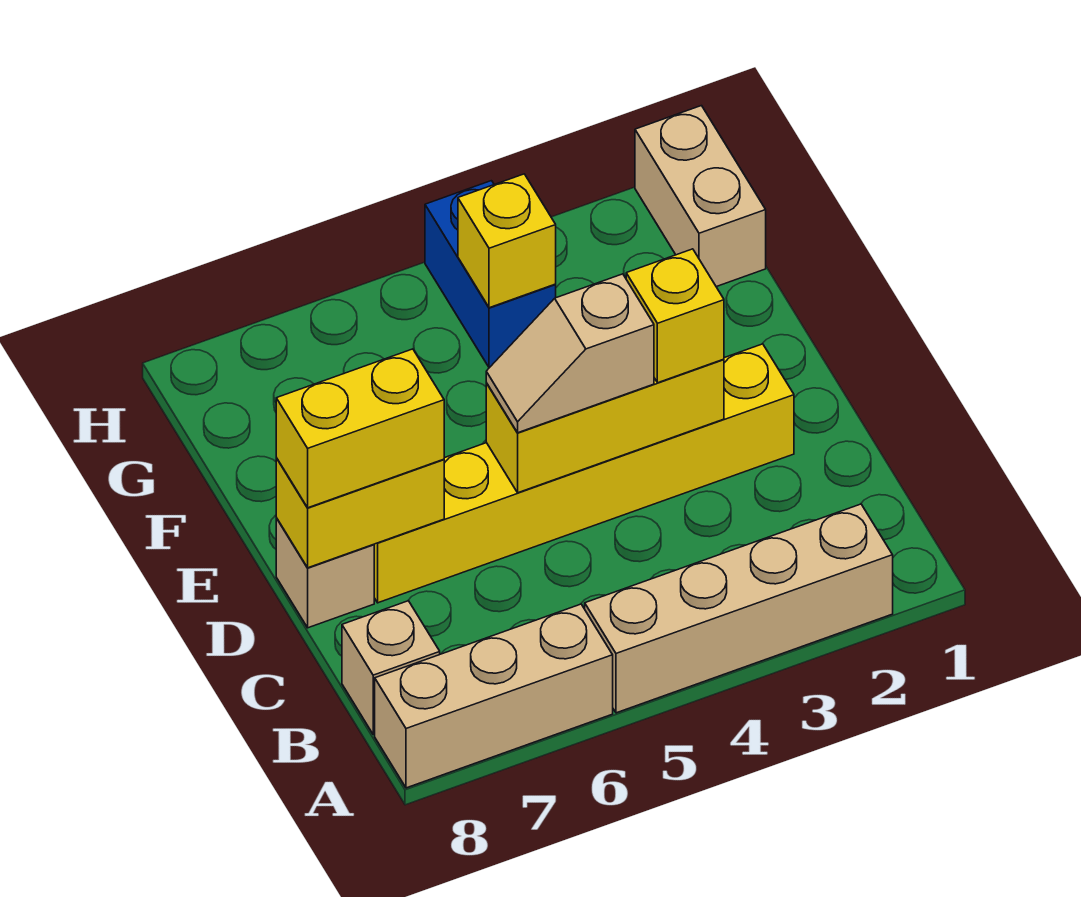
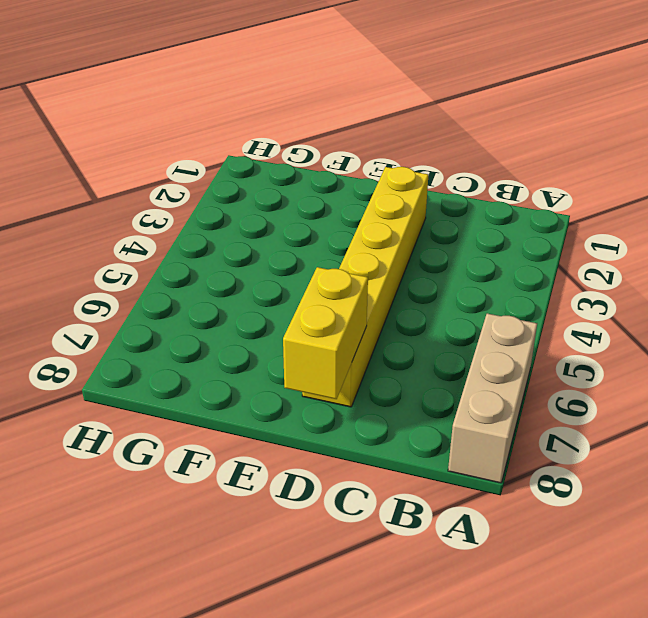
none -> tan brick A2:A5 level 1
none -> tan brick B8 level 1
none -> tan brick D8 level 1

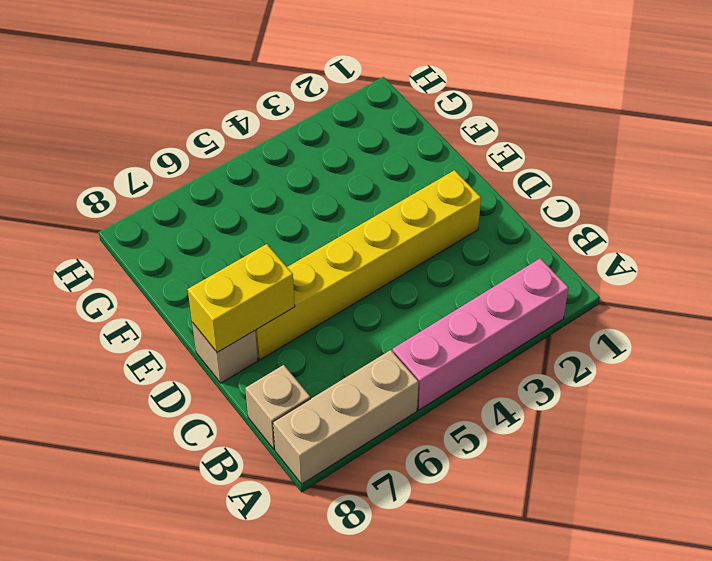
pink brick A2:A5 level 1 -> tan brick A2:A5 level 1
none -> tan brick G1:H1 level 1
none -> blue brick G4:H4 level 1
none -> yellow brick D3:D5 level 2

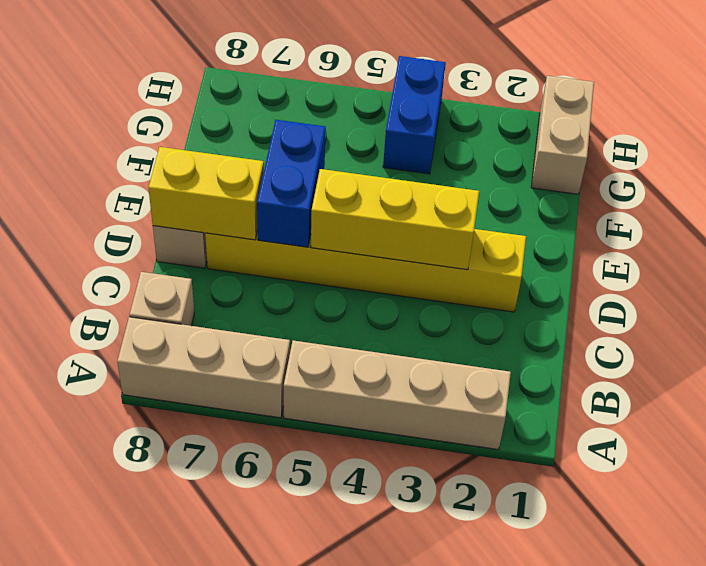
blue brick D6:E6 level 2 -> none
none -> yellow brick G4 level 2
none -> yellow brick D3 level 3
none -> tan slope D4:D5 level 3 top 4

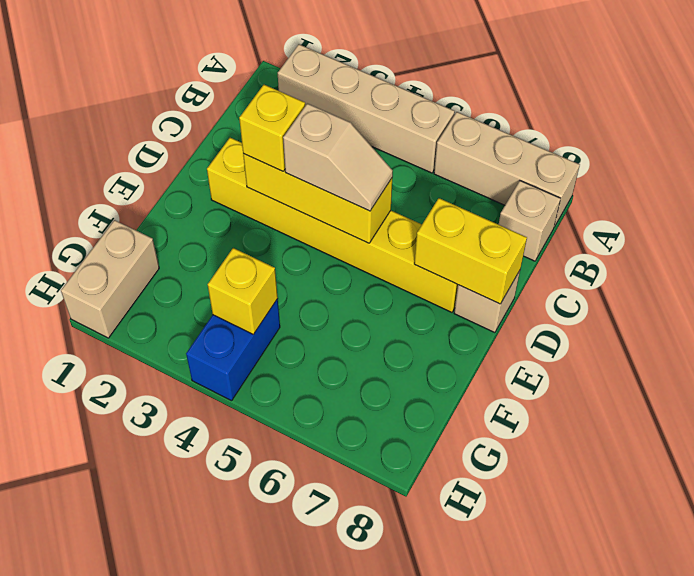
none -> yellow brick D7:D8 level 3

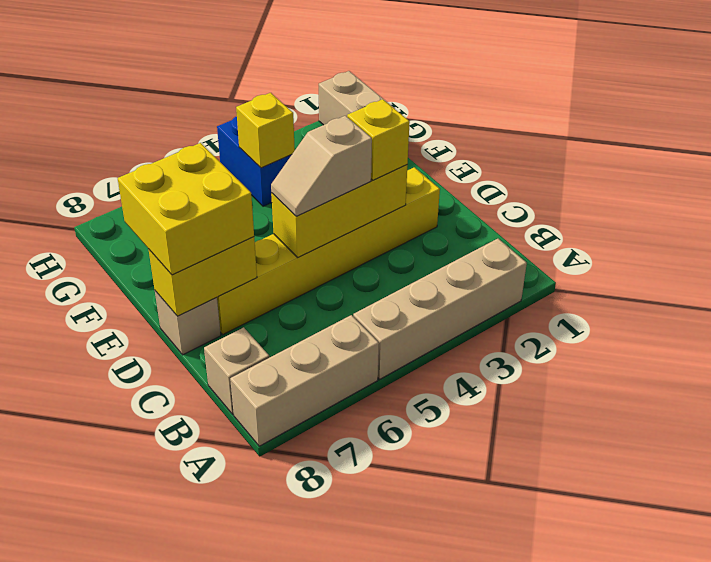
yellow brick D7:E8 level 3 -> yellow brick D7:D8 level 3

